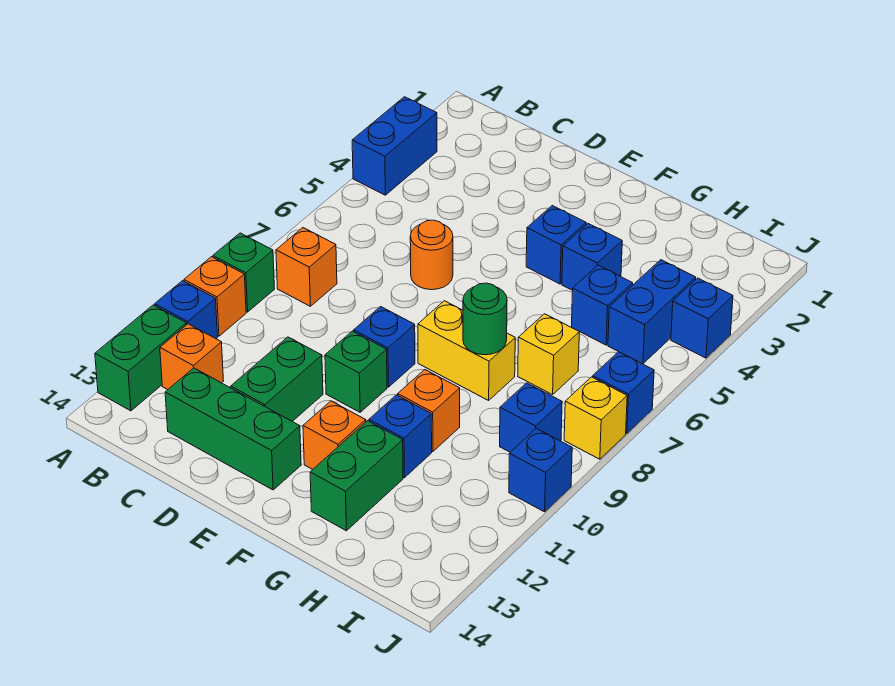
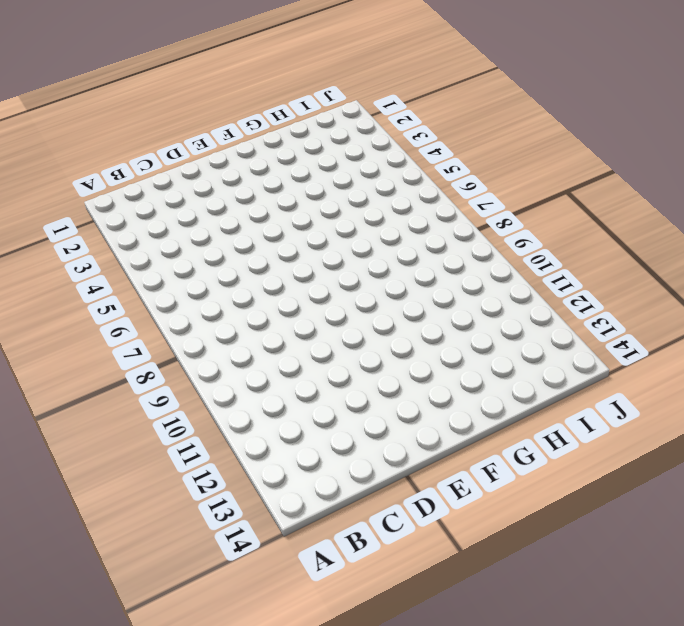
none -> blue brick A3:A4 level 1
none -> green brick A9 level 1
none -> orange brick A10 level 1

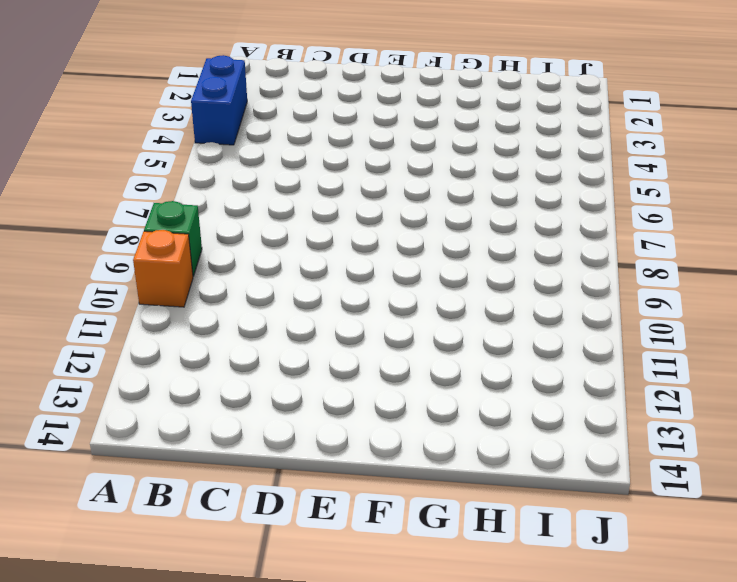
none -> blue brick A11 level 1
none -> green brick A12:A13 level 1
none -> orange brick B8 level 1

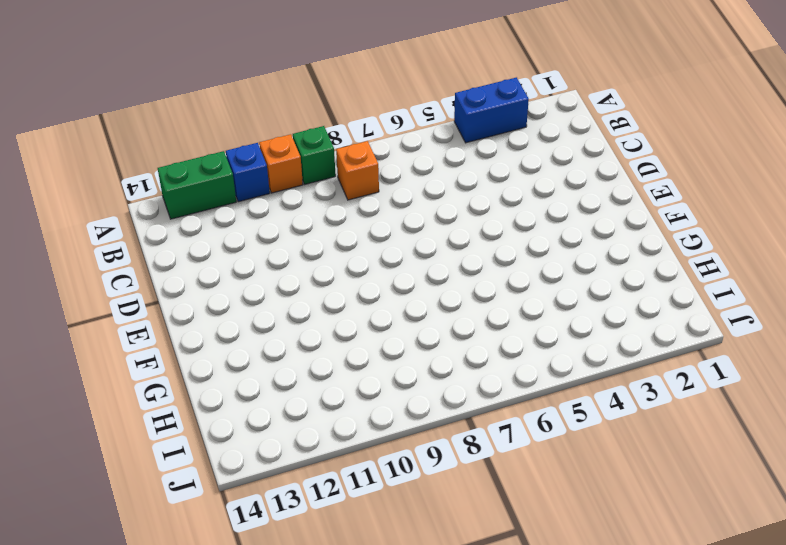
none -> orange brick B12 level 1
none -> green brick C13:E13 level 1
none -> orange round brick D6 level 1

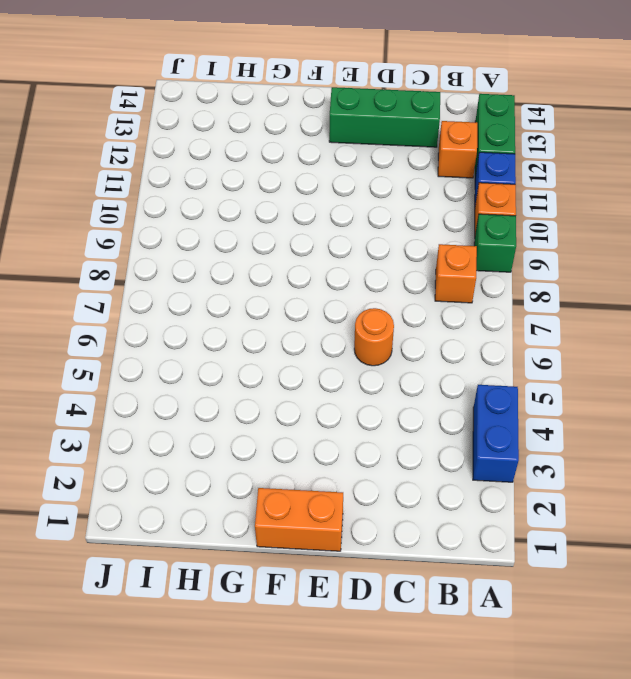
orange brick E1:F1 level 1 -> none
none -> green brick D11:D12 level 1
none -> blue brick E9 level 1
none -> green brick E10 level 1

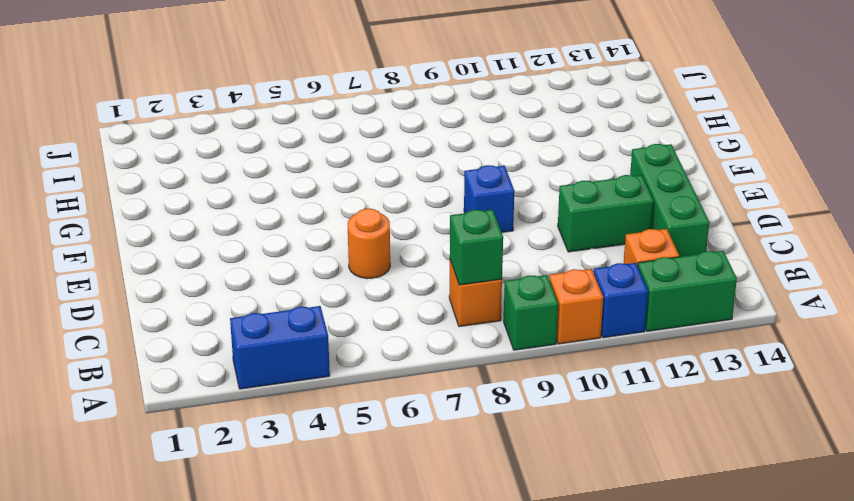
green brick B8 level 2 -> green brick E10 level 1
none -> blue brick F4 level 1
none -> yellow brick F8:G8 level 1
none -> orange brick F12 level 1

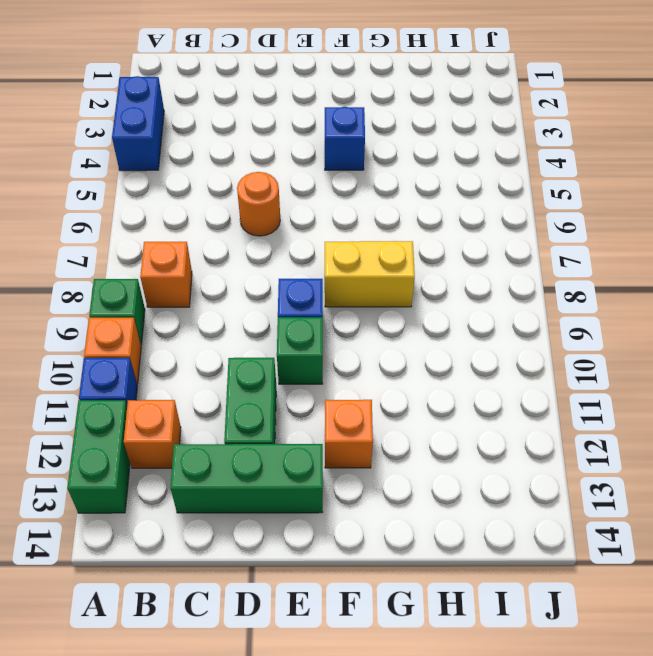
none -> blue brick G4 level 1
none -> orange brick G10 level 1
none -> blue brick G11 level 1

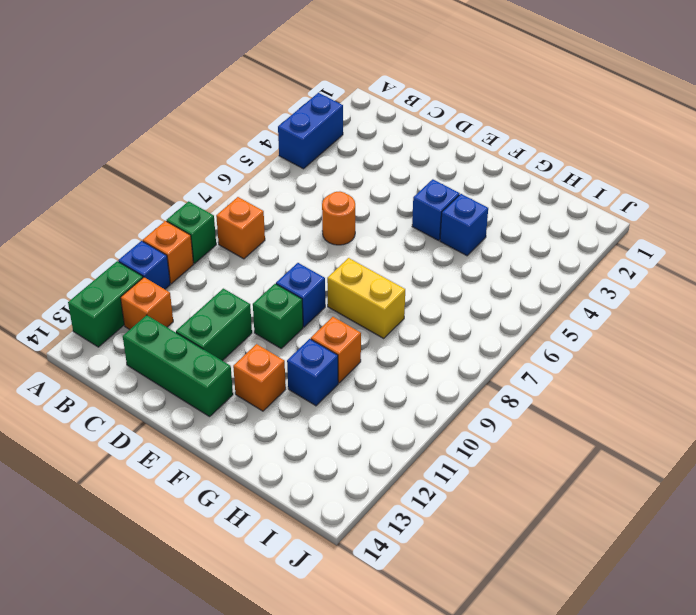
none -> green brick G12:G13 level 1
none -> blue brick H5 level 1
none -> yellow brick H7 level 1

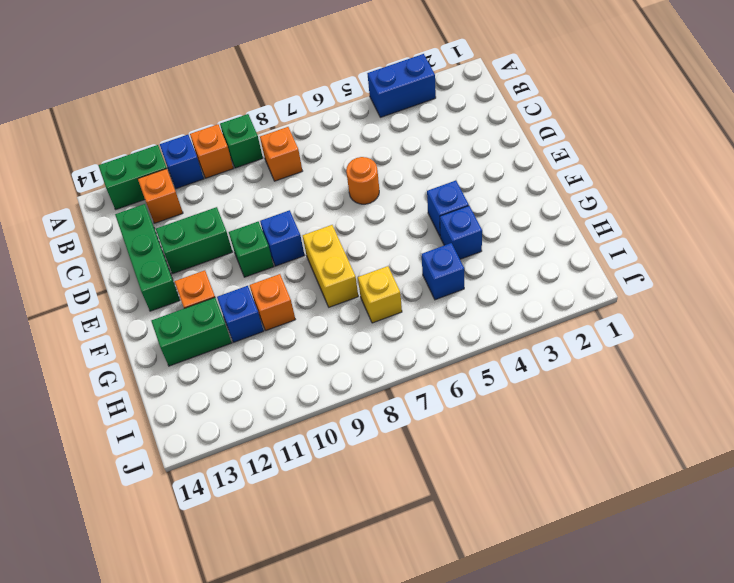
none -> blue brick I4:I5 level 1
none -> blue brick I9 level 1
none -> blue brick J4 level 1

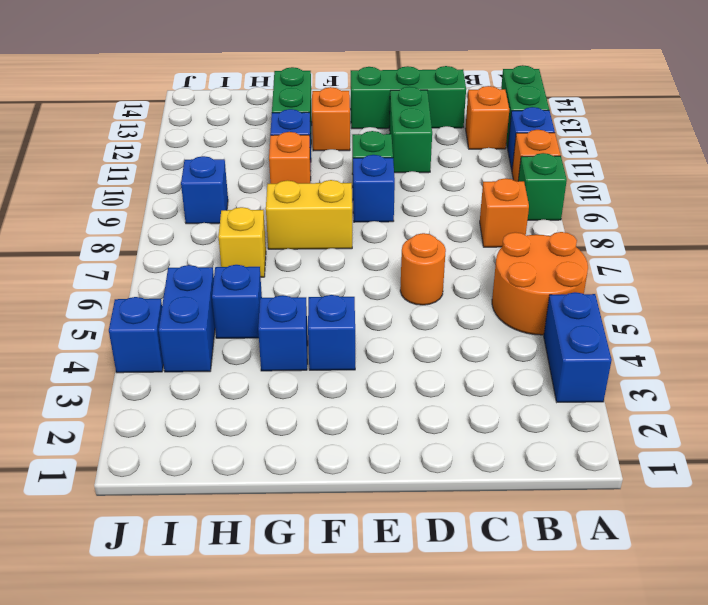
orange round brick A5:B6 level 1 -> none
none -> blue brick J7 level 1
none -> yellow brick J8 level 1
none -> blue brick J10 level 1

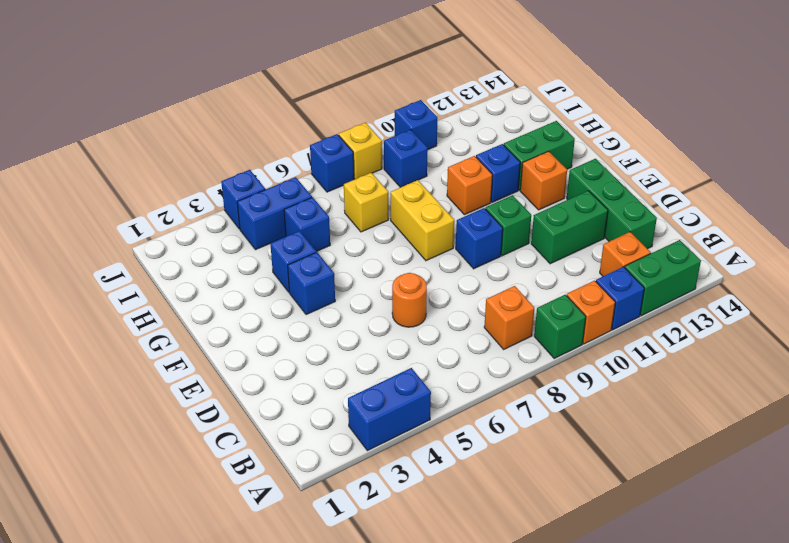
none -> green round brick G8 level 2

